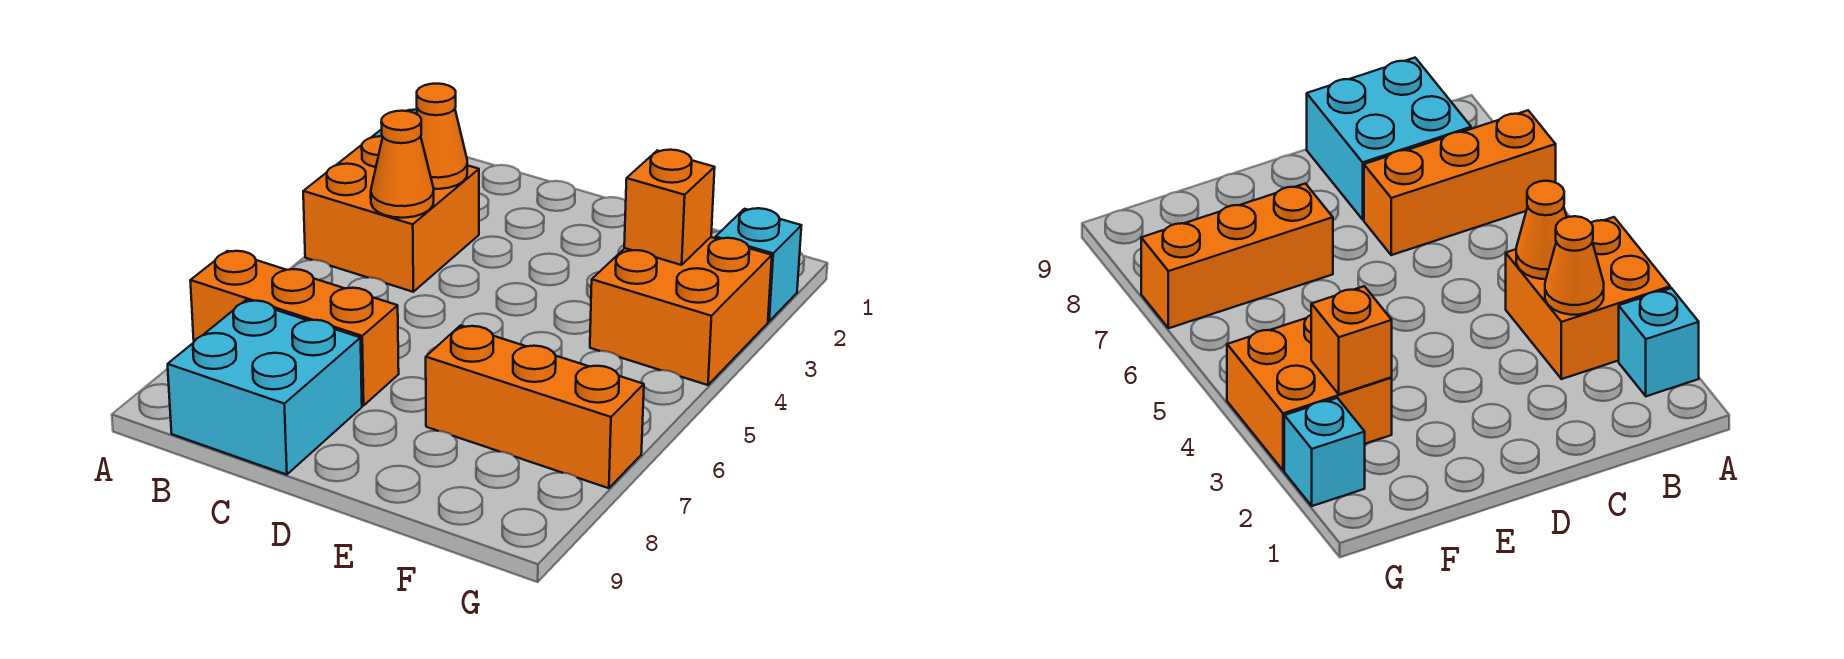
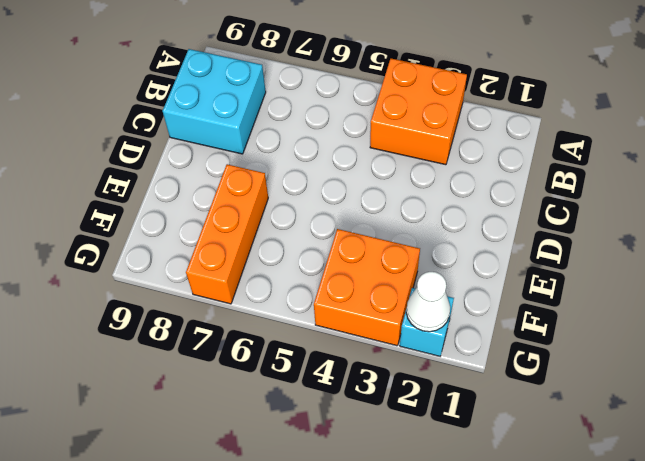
white cone G2 level 2 -> none
none -> cyan brick A2 level 1
none -> orange brick A7:C7 level 1

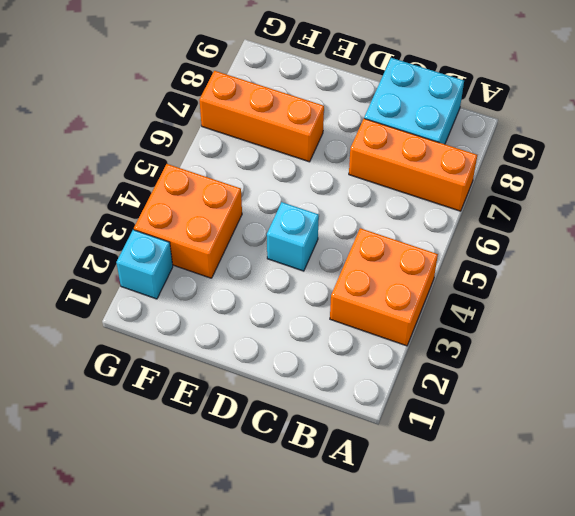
cyan brick D4 level 1 -> cyan brick A2 level 1
none -> orange cone B3 level 2
none -> orange cone B4 level 2

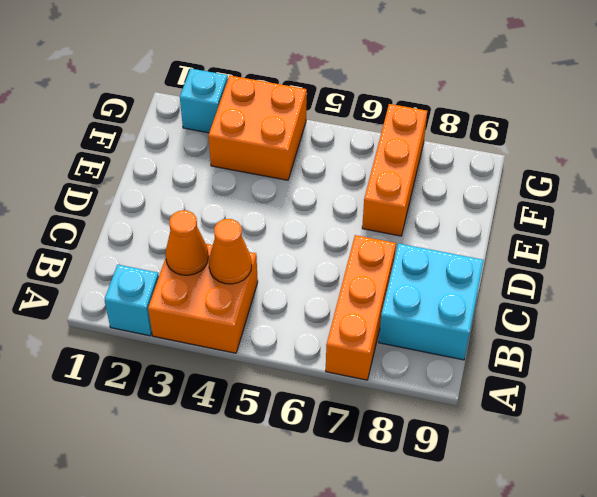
none -> orange brick F3 level 2

